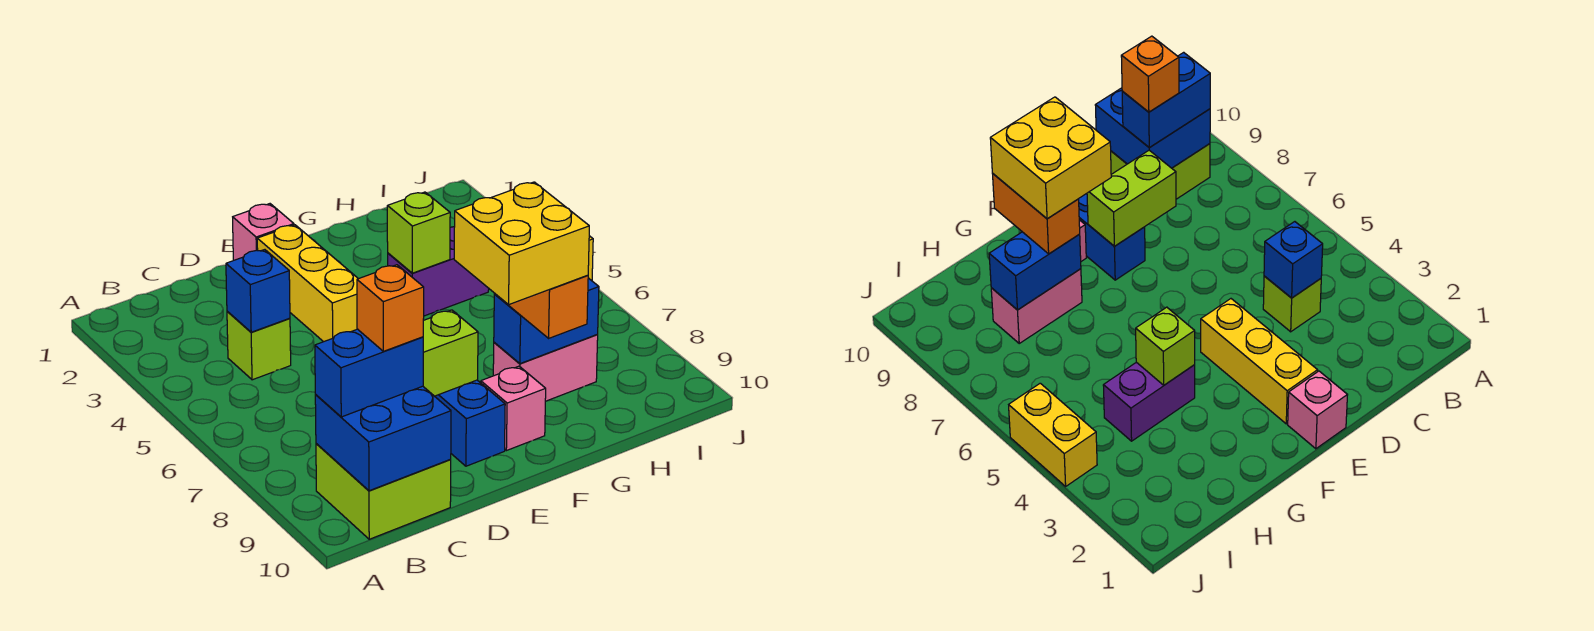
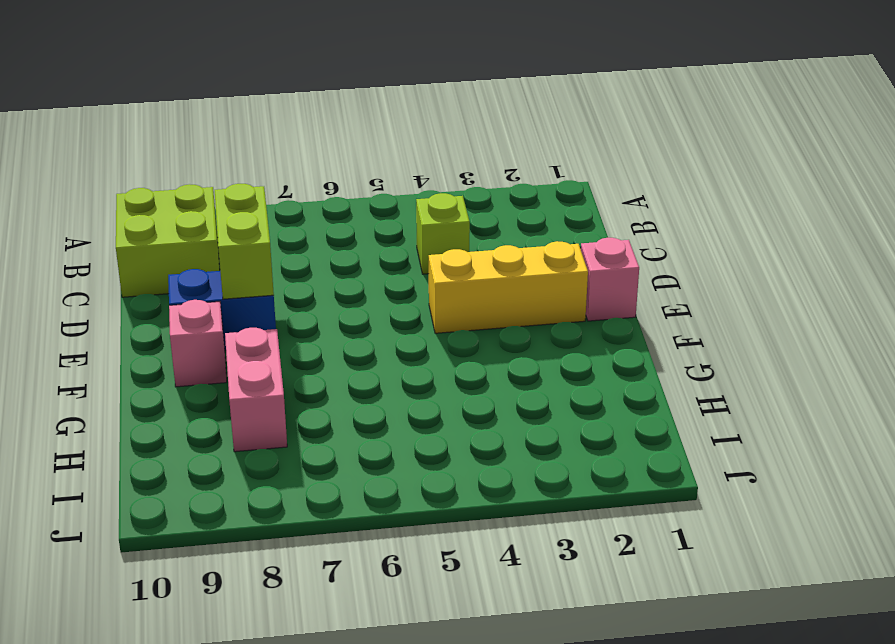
none -> purple brick G4:H4 level 1
none -> yellow brick J4:J5 level 1
none -> blue brick B9:C10 level 2

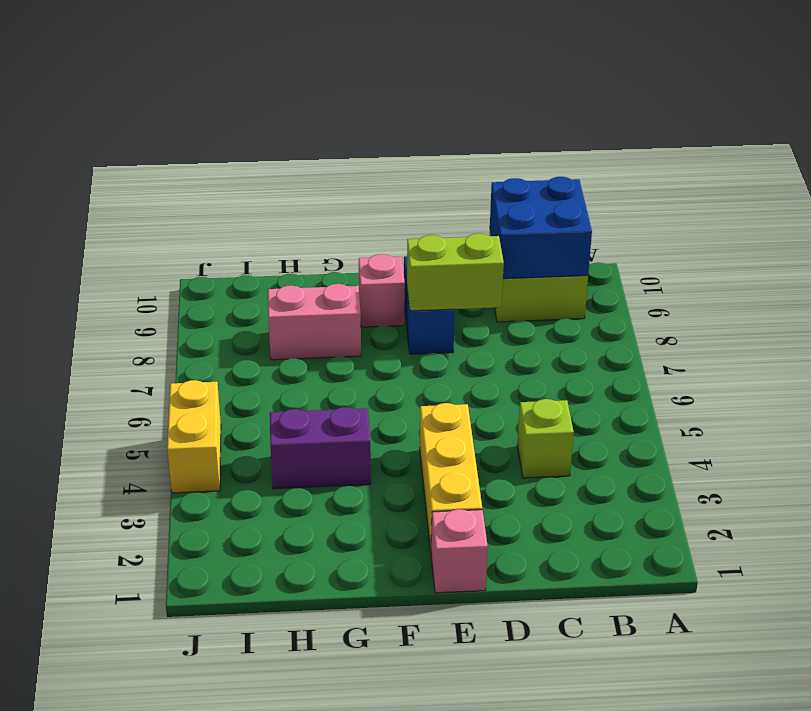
none -> blue brick C4 level 2
none -> lime brick G4 level 2
none -> blue brick G8:H8 level 2

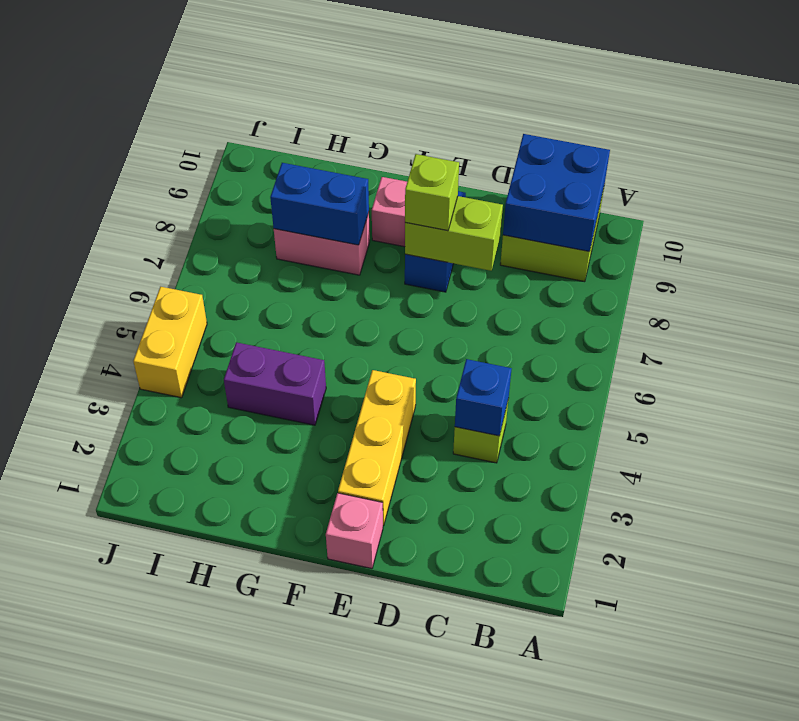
lime brick E8 level 3 -> lime brick G4 level 2
none -> blue brick B9:C9 level 3
none -> orange brick G8:G9 level 3
none -> orange brick C9 level 4

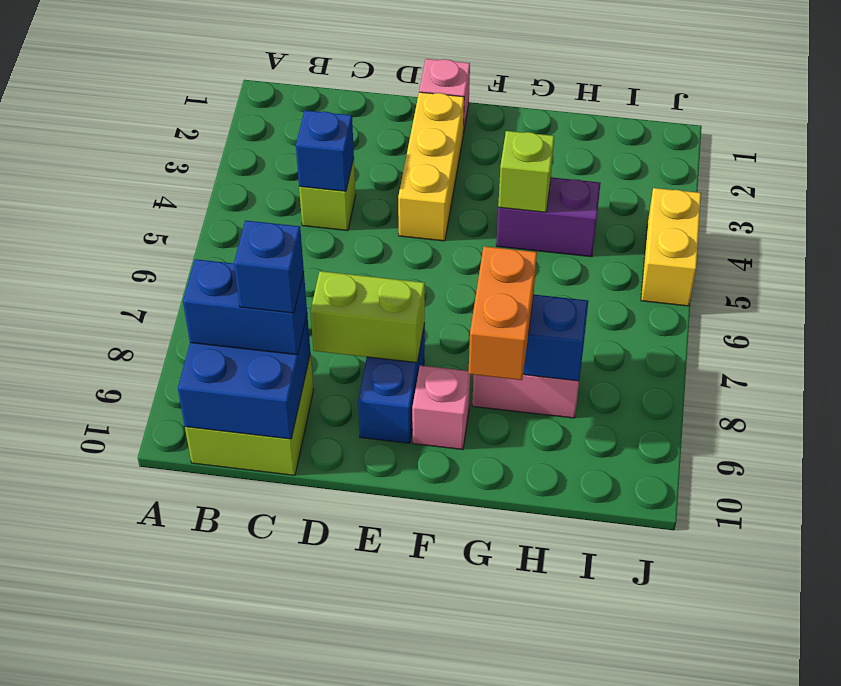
blue brick C9 level 4 -> orange brick C9 level 4
none -> yellow brick F8:G9 level 4

